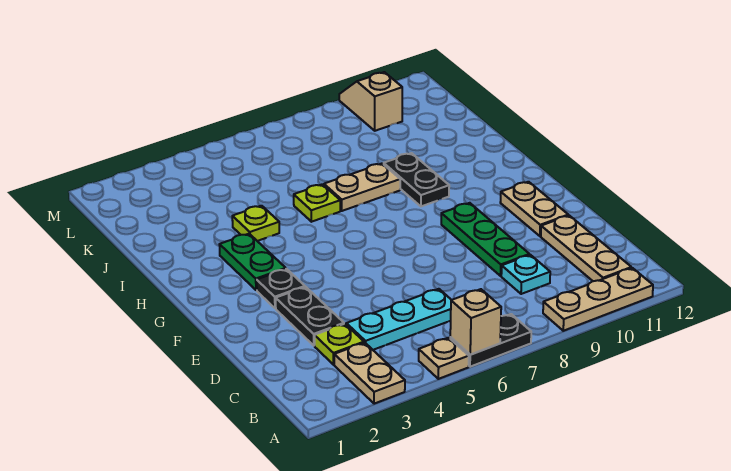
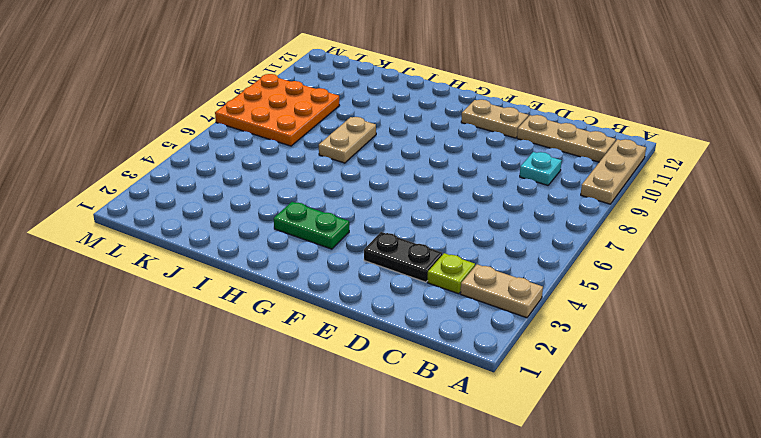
orange plate K7:M9 level 1 -> none
none -> tan plate A5 level 1
none -> black plate A6:A7 level 1
none -> cyan plate C4:C6 level 1

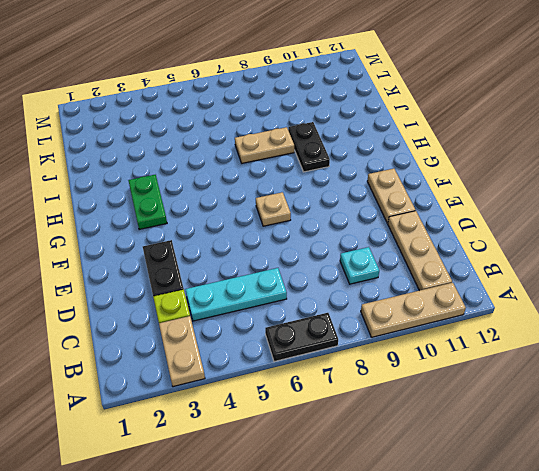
tan plate F7 level 1 -> tan plate A5 level 1
none -> green plate D9:F9 level 1
none -> black plate F3 level 1
none -> lime plate I4 level 1

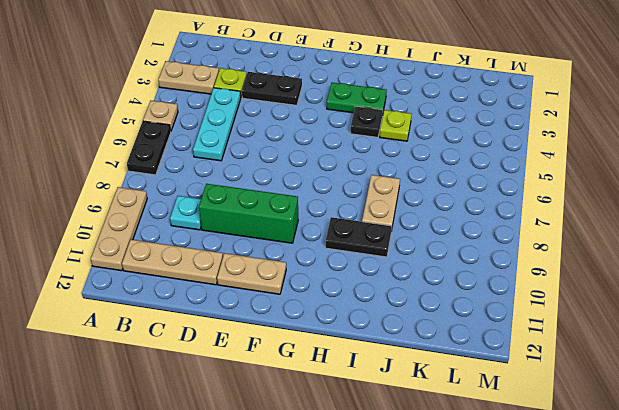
green brick D9:F9 level 1 -> green plate D9:F9 level 1
black plate H4 level 1 -> black plate F3 level 1
none -> lime plate I6 level 1
none -> tan slope L10:M10 level 1 top L
none -> tan brick A6 level 2

